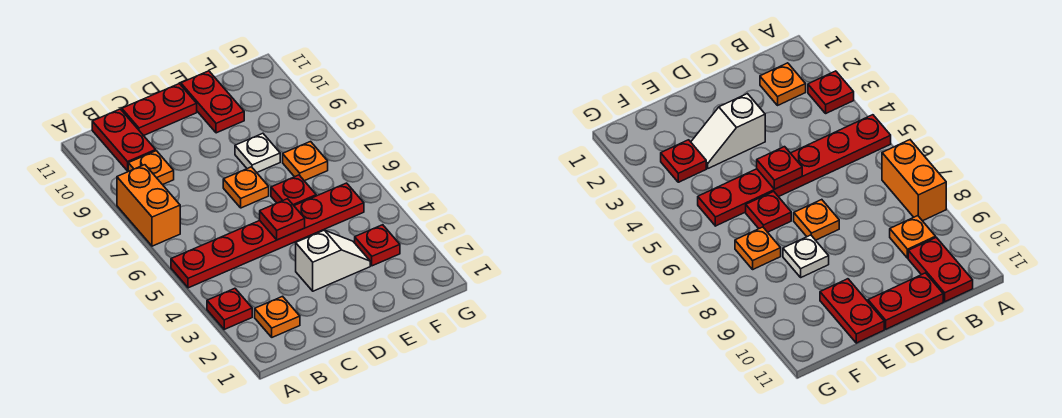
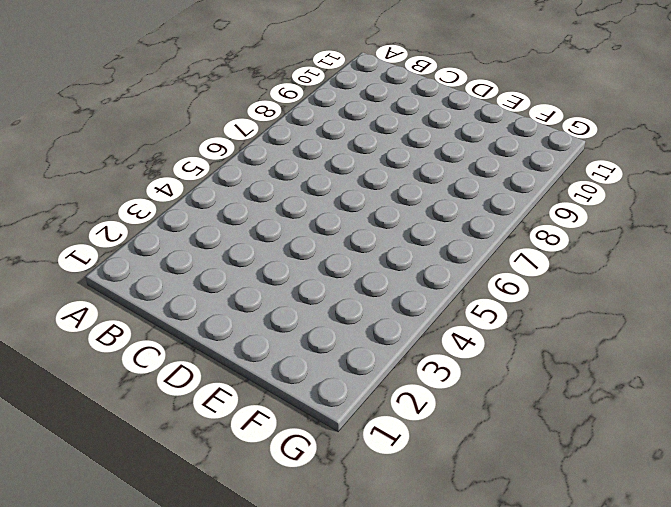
none -> red plate A3 level 1
none -> red plate A5:F5 level 1
none -> orange brick A7:A8 level 1

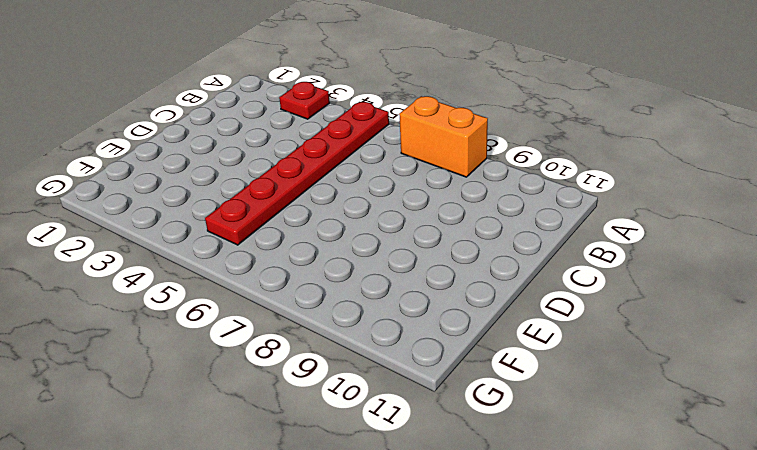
none -> orange plate B2 level 1
none -> orange plate B9 level 1
none -> red plate B10:B11 level 1

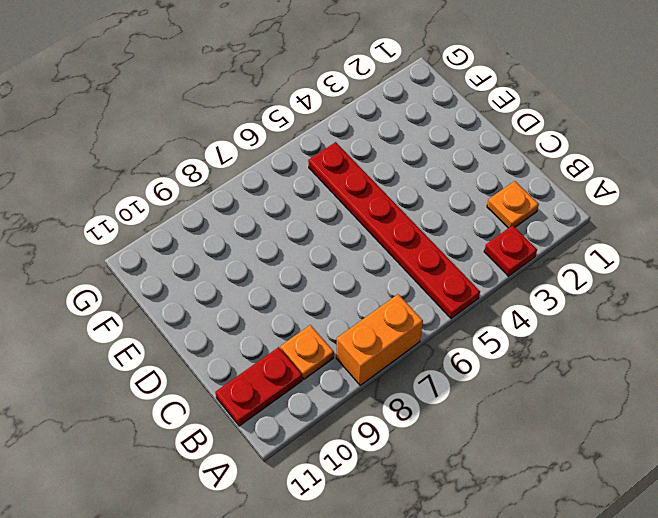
none -> red plate C11:D11 level 1
none -> white slope D3:E3 level 1 top D
none -> orange plate D7 level 1

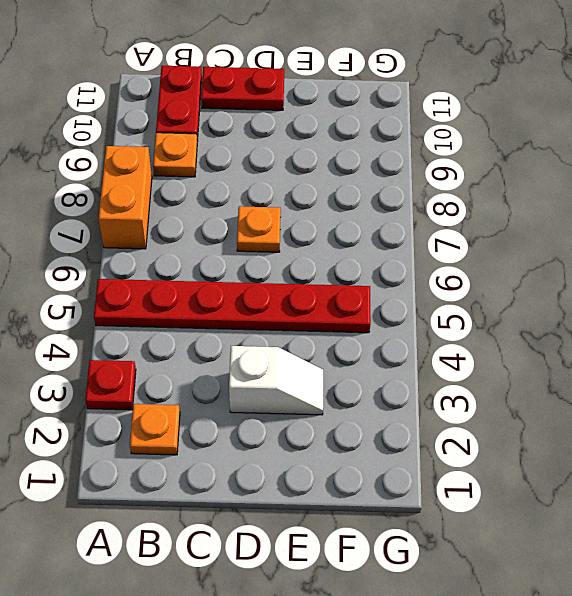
none -> red plate E6 level 1
none -> white plate E8 level 1
none -> red plate E10:E11 level 1

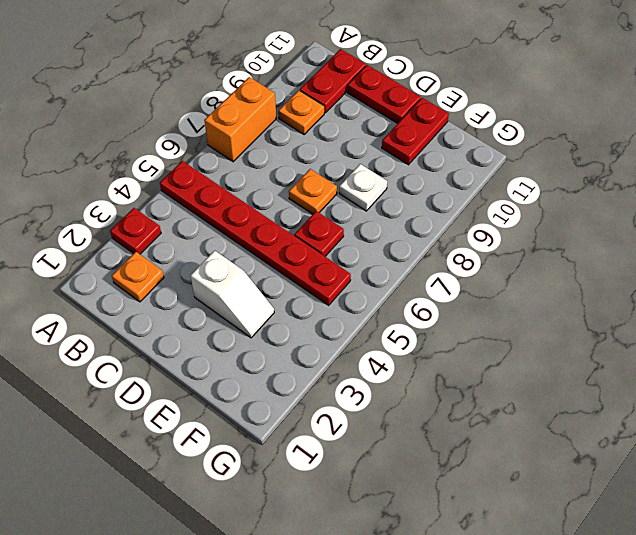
none -> red plate F3 level 1
none -> orange plate F7 level 1
none -> red plate D5 level 2

